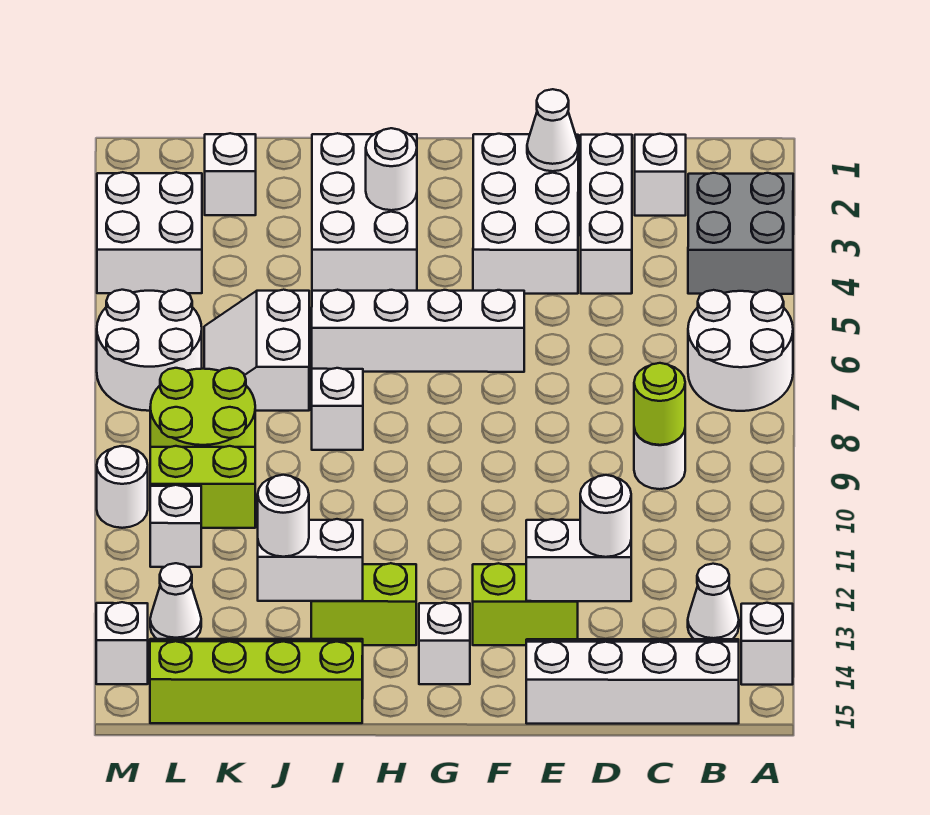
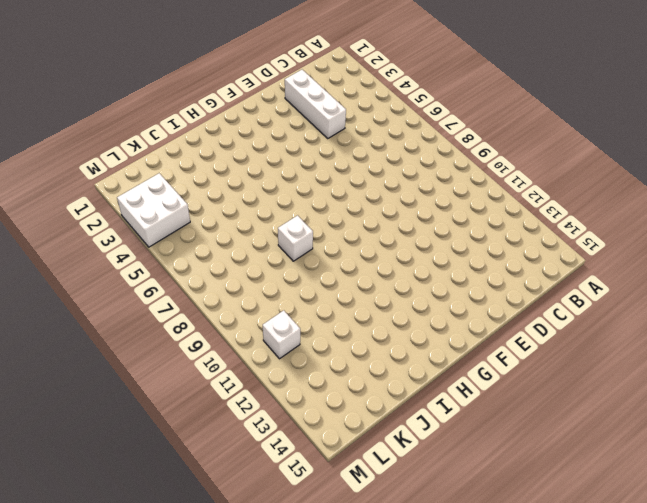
none -> grey brick A3:B4 level 1
none -> white round brick A6:B7 level 1
none -> white brick A14 level 1
none -> white cone B13 level 1

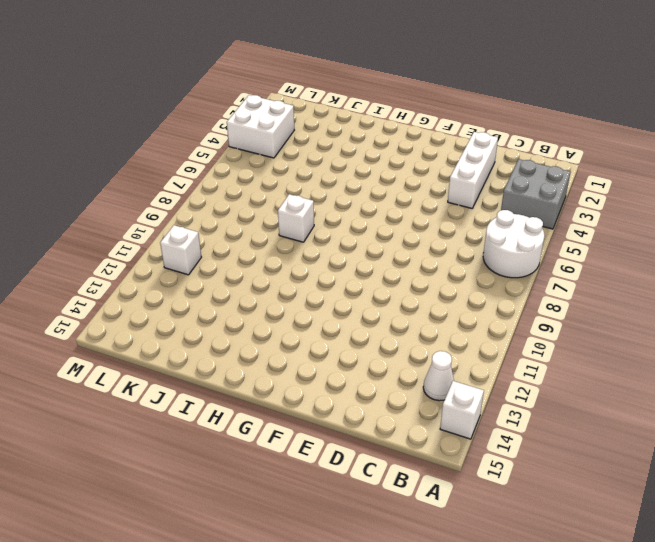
none -> white slope B14:E15 level 1 top 15
none -> white brick C2 level 1
none -> white round brick C9 level 1
none -> white brick E2:F4 level 1

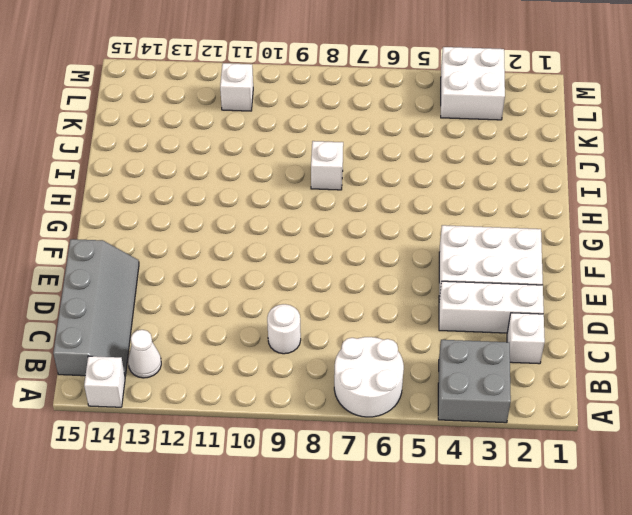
grey slope B14:E15 level 1 top 15 -> white slope B14:E15 level 1 top 15
none -> lime brick E13:F13 level 1
none -> white brick F6:I6 level 1
none -> white brick G14 level 1
none -> white brick H2:I4 level 1

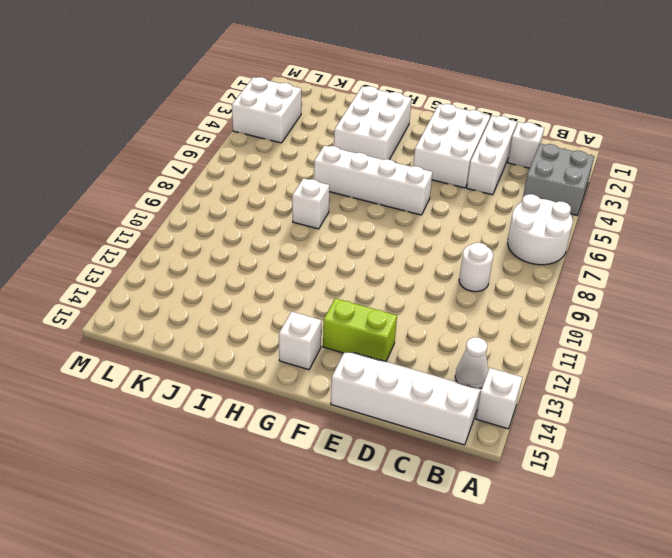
none -> lime brick H13:I13 level 1
none -> lime slope I14:L15 level 1 top 15
none -> white slope J6:K7 level 1 top J
none -> white brick K2 level 1

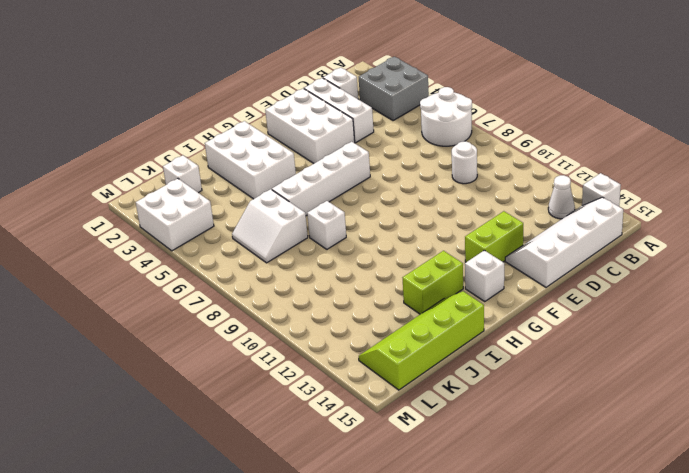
none -> lime round brick K8:L9 level 1
none -> lime brick K10:L10 level 1
none -> white round brick L6:M7 level 1
none -> white brick L11 level 1

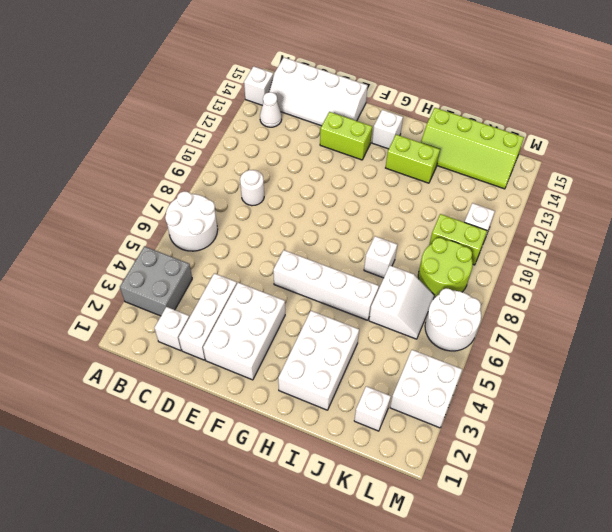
none -> white cone L13 level 1
none -> white round brick M10 level 1
none -> white brick M14 level 1
none -> lime round brick C9 level 2

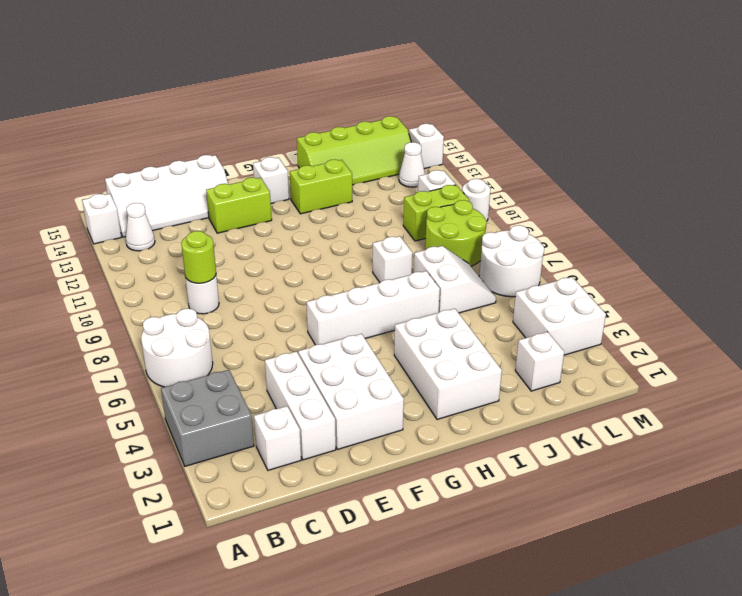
none -> white brick D13:E13 level 2
none -> white cone E2 level 2
none -> white round brick H3 level 2
none -> white brick I13:J13 level 2

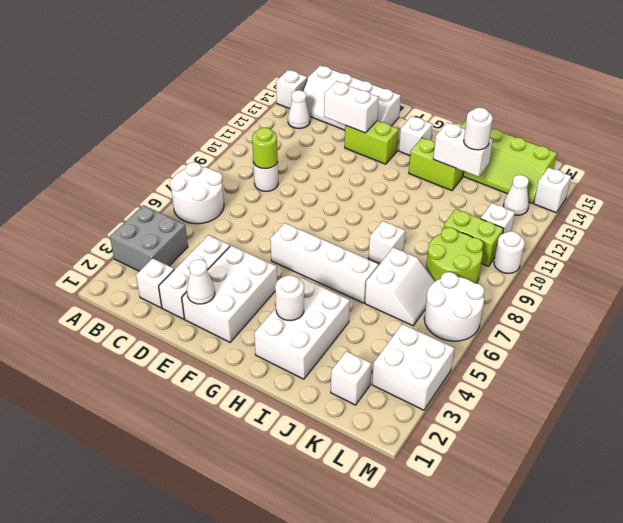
none -> white round brick D13 level 3

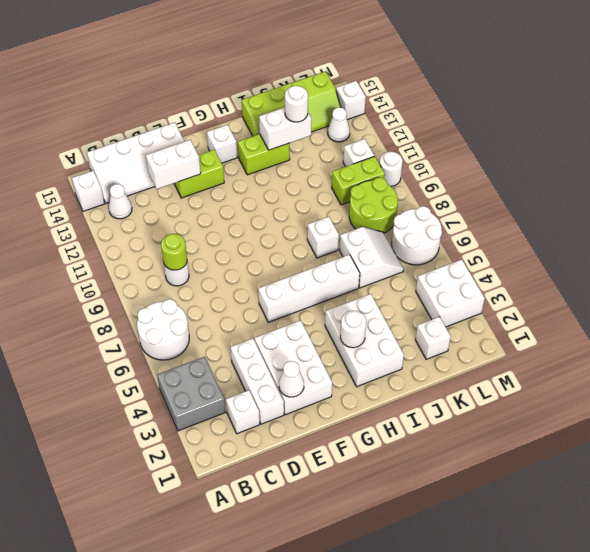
none -> white round brick D13 level 3

